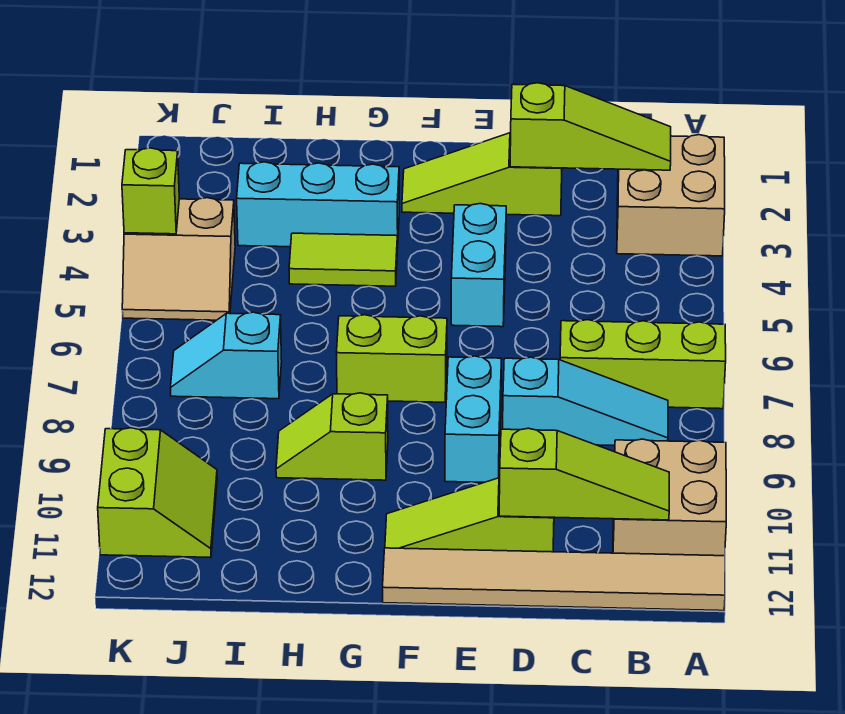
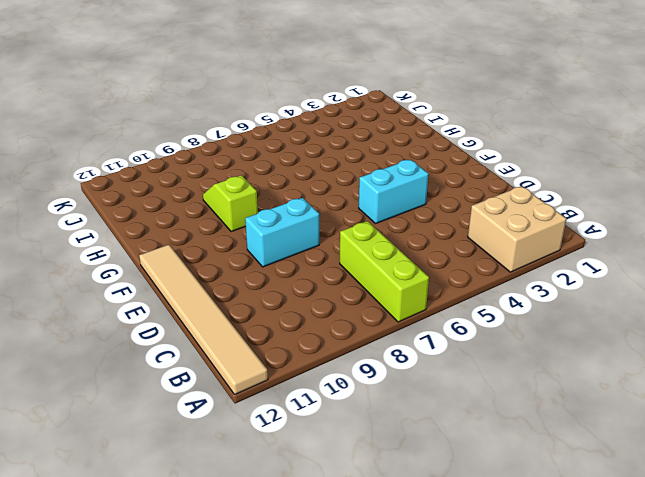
none -> tan brick A10:B11 level 1
none -> cyan slope B8:D8 level 1 top D
none -> lime slope D2:F2 level 1 top D

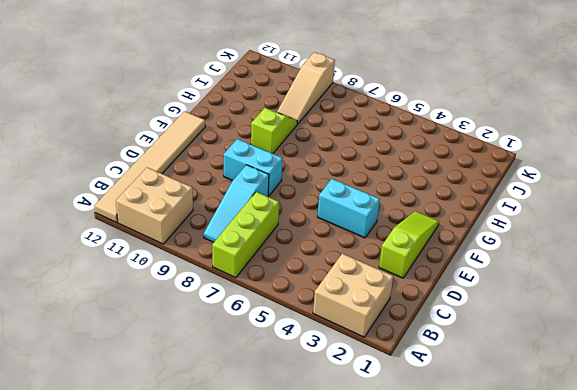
tan slope I9:K9 level 1 top K -> none
none -> lime slope D11:F11 level 1 top D
none -> lime brick F7:G7 level 1
none -> cyan brick G3:I3 level 1

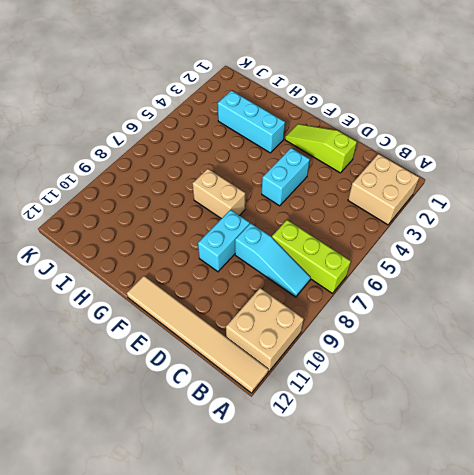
tan brick F7:G7 level 1 -> lime brick F7:G7 level 1
none -> lime slope D11:F11 level 1 top D
none -> lime tile G4:H4 level 1
none -> lime slope G9:H9 level 1 top G

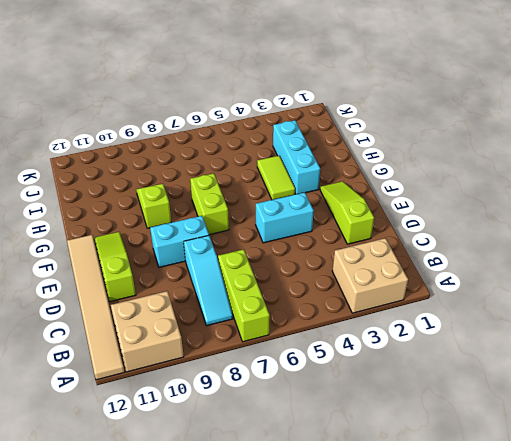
none -> cyan slope I7:J7 level 1 top I
none -> tan slope J4:K5 level 1 top 4
none -> lime slope J10:K11 level 1 top K

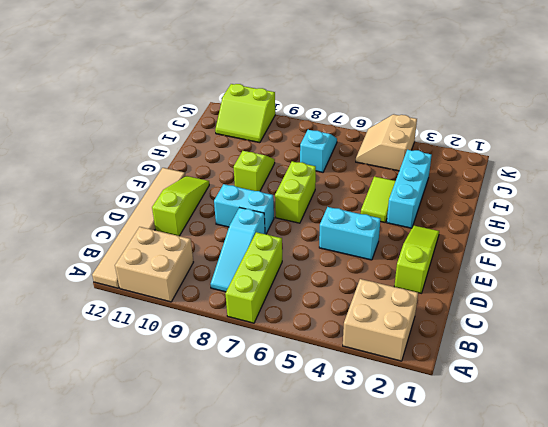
none -> lime slope B2:D2 level 2 top D
none -> lime slope B11:D11 level 2 top D
none -> lime brick K4 level 2

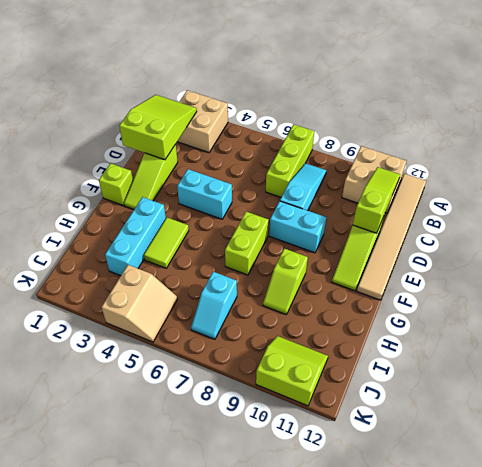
lime slope B1:D2 level 2 top D -> lime slope B2:D2 level 2 top D
lime brick F1 level 1 -> lime brick K4 level 2

